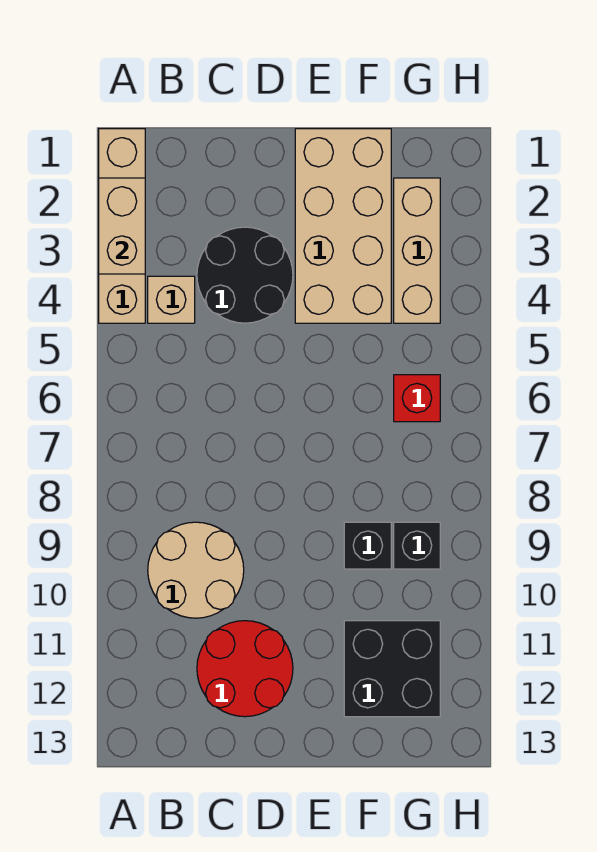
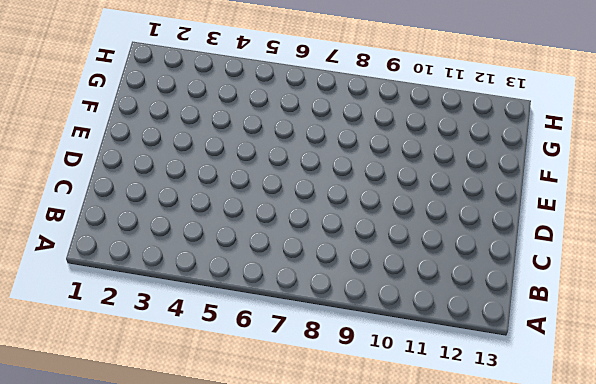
none -> tan brick A1:A4 level 1
none -> tan brick B4 level 1
none -> tan round brick B9:C10 level 1

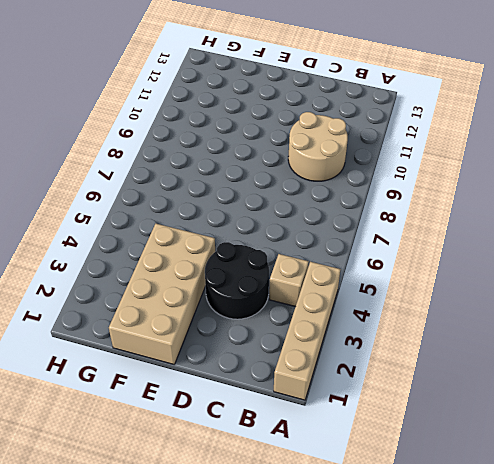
none -> red round brick C11:D12 level 1
none -> black brick F9 level 1
none -> black brick F11:G12 level 1

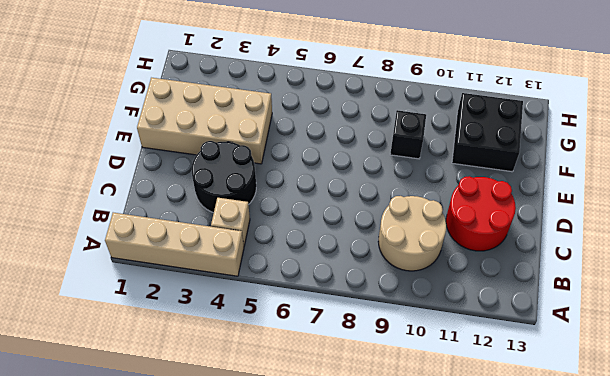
none -> tan brick G2:G4 level 1
none -> red brick G6 level 1
none -> black brick G9 level 1

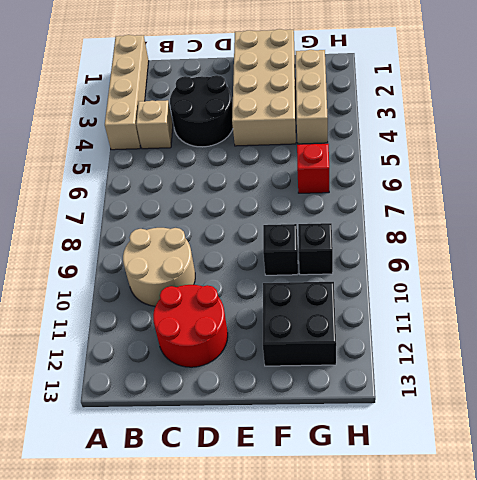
none -> tan brick A2:A3 level 2

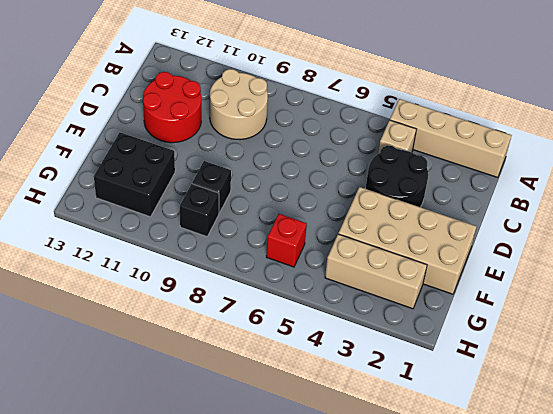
none -> tan brick A2:A3 level 2

